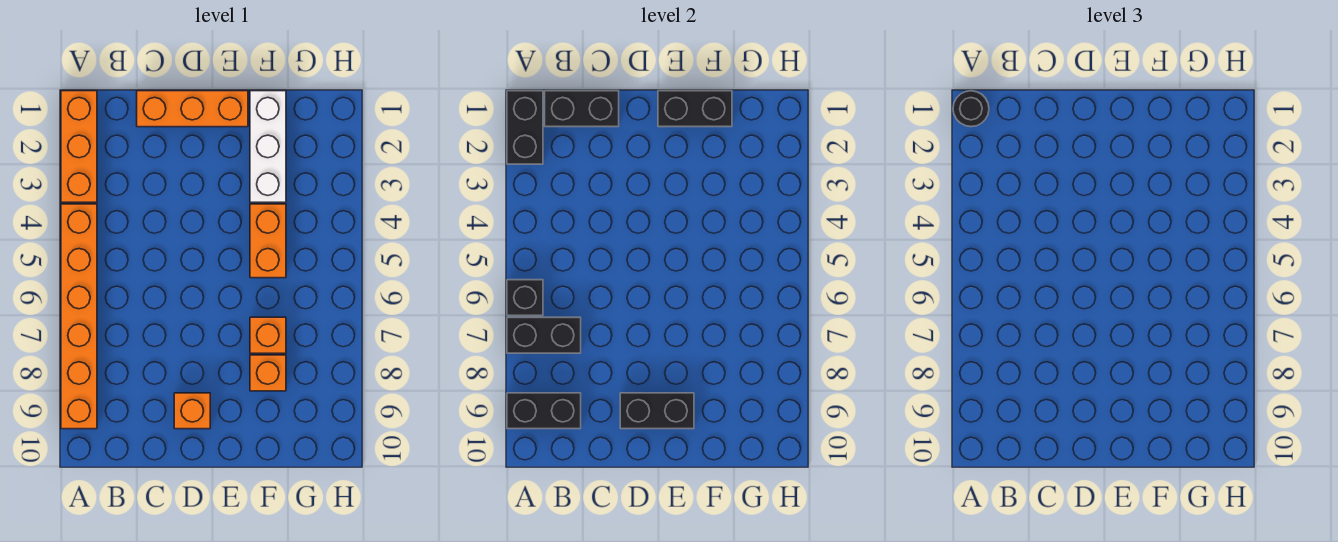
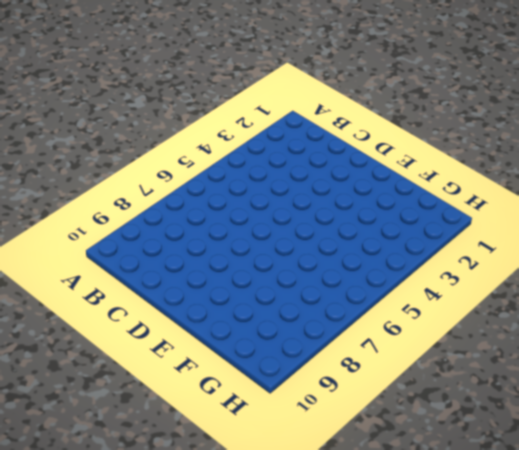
none -> orange brick A1:A3 level 1
none -> orange brick A4:A9 level 1
none -> orange brick C1:E1 level 1

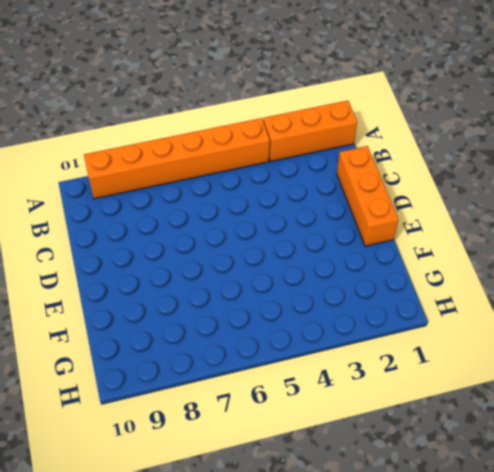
none -> orange brick D9 level 1
none -> white brick F1:F3 level 1
none -> orange brick F4:F5 level 1

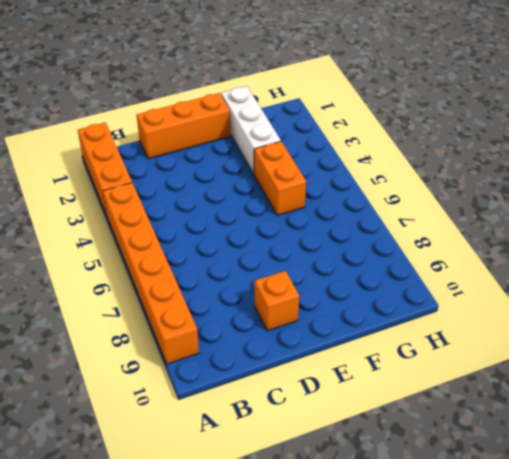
none -> orange brick F7 level 1
none -> orange brick F8 level 1
none -> black brick A1:A2 level 2

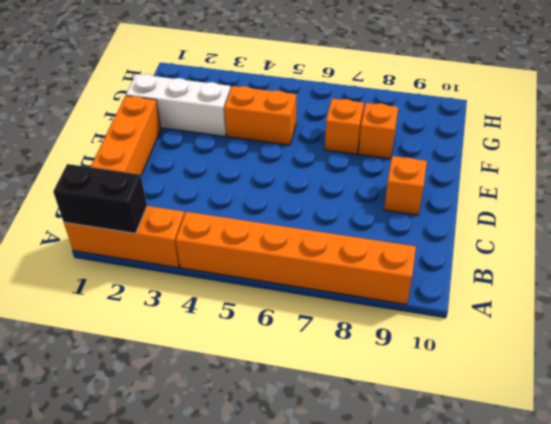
none -> black brick A6 level 2
none -> black brick A7:B7 level 2
none -> black brick A9:B9 level 2

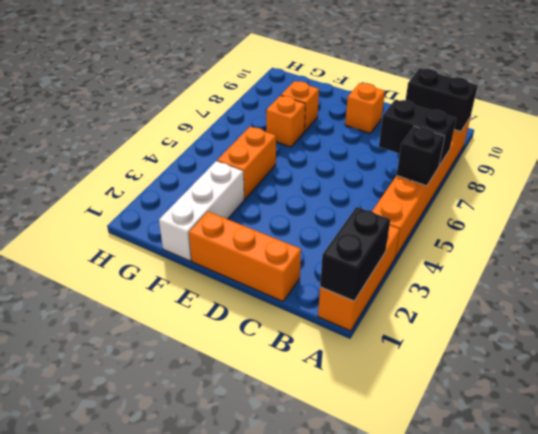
none -> black brick B1:C1 level 2
none -> black brick D9:E9 level 2
none -> black brick E1:F1 level 2

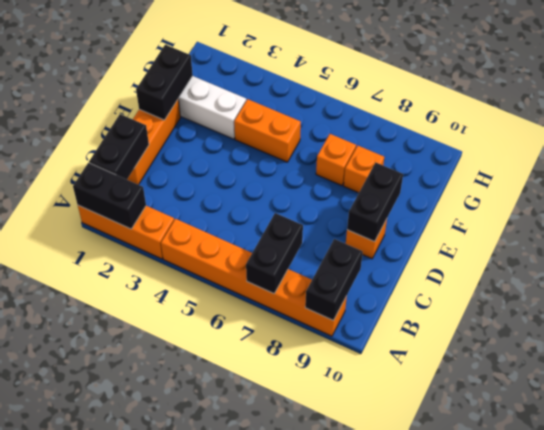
none -> black brick A6 level 2
none -> black round brick A1 level 3

